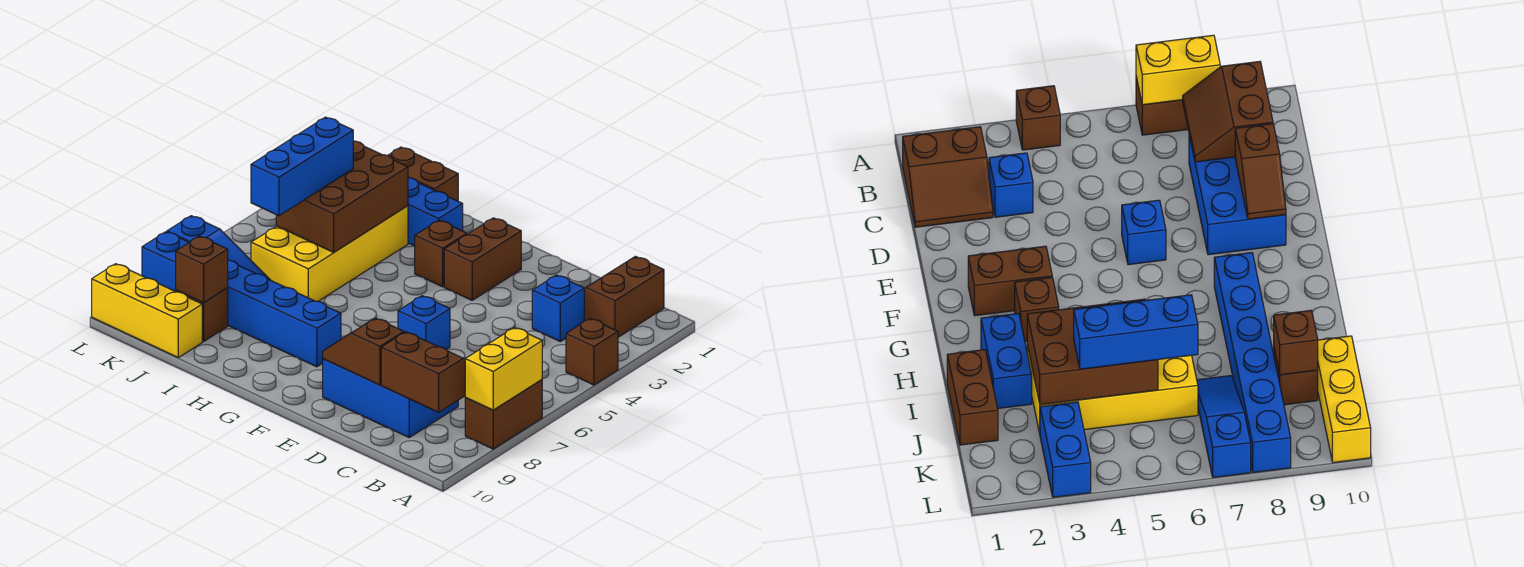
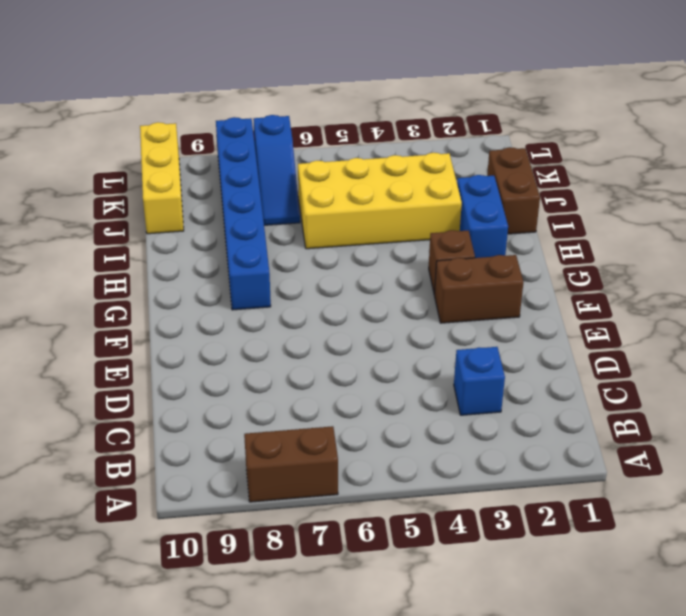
none -> brown brick A4 level 1
none -> brown slope B1:C2 level 1 top B
none -> blue brick C8:E9 level 1

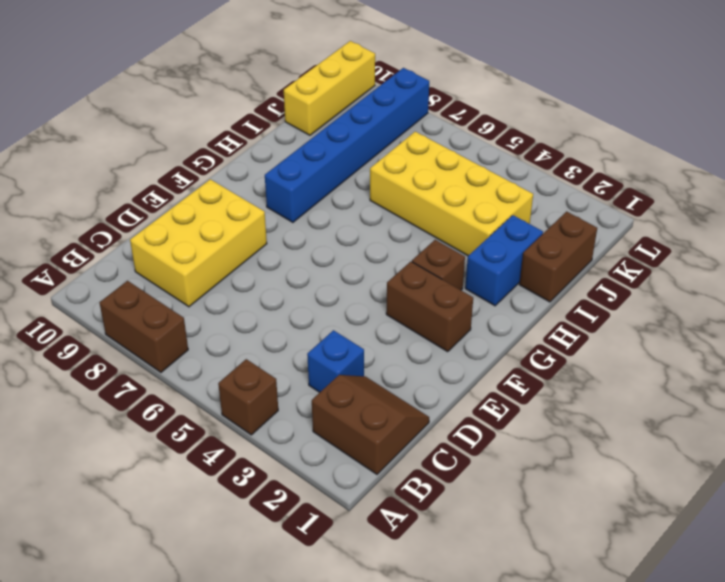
yellow brick C8:E9 level 1 -> blue brick C8:E9 level 1
none -> blue brick E6 level 1
none -> blue slope J7:L7 level 1 top L
none -> brown brick J9 level 1

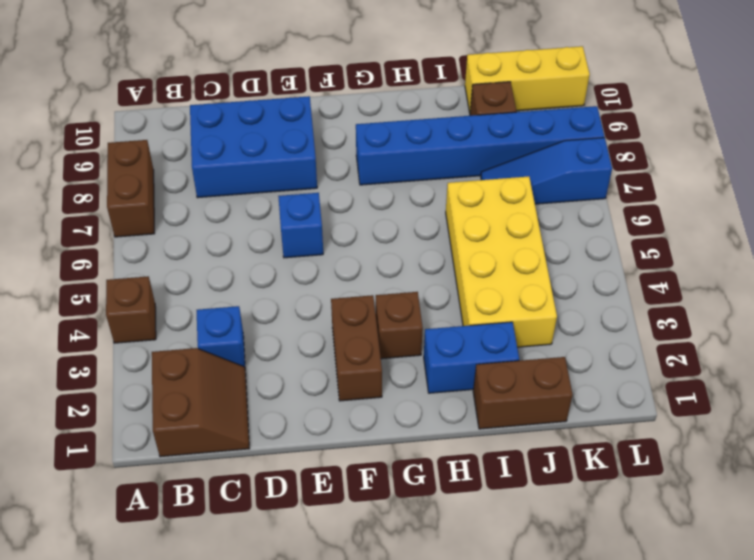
none -> blue brick K3:L3 level 1
none -> yellow brick A7:A8 level 2
none -> brown slope B8:C9 level 2 top 9

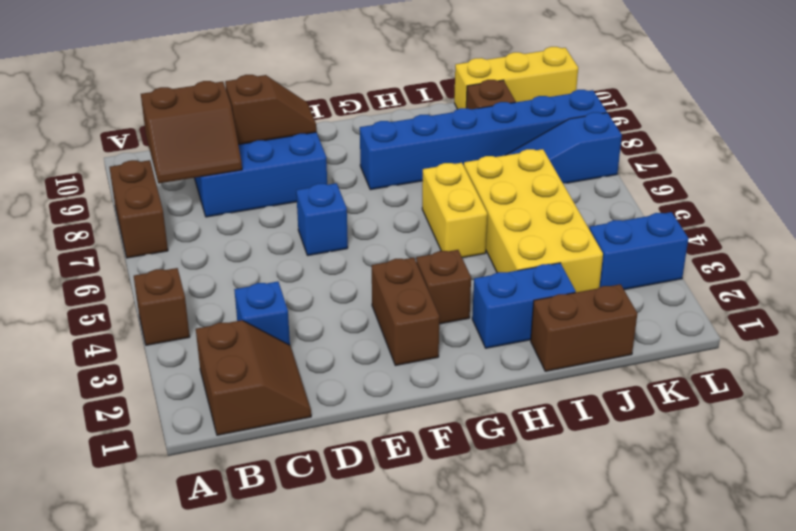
yellow brick H5:H6 level 1 -> yellow brick A7:A8 level 2
none -> brown brick I3:J5 level 2
none -> brown brick J9 level 2
none -> blue brick J4:J6 level 3

